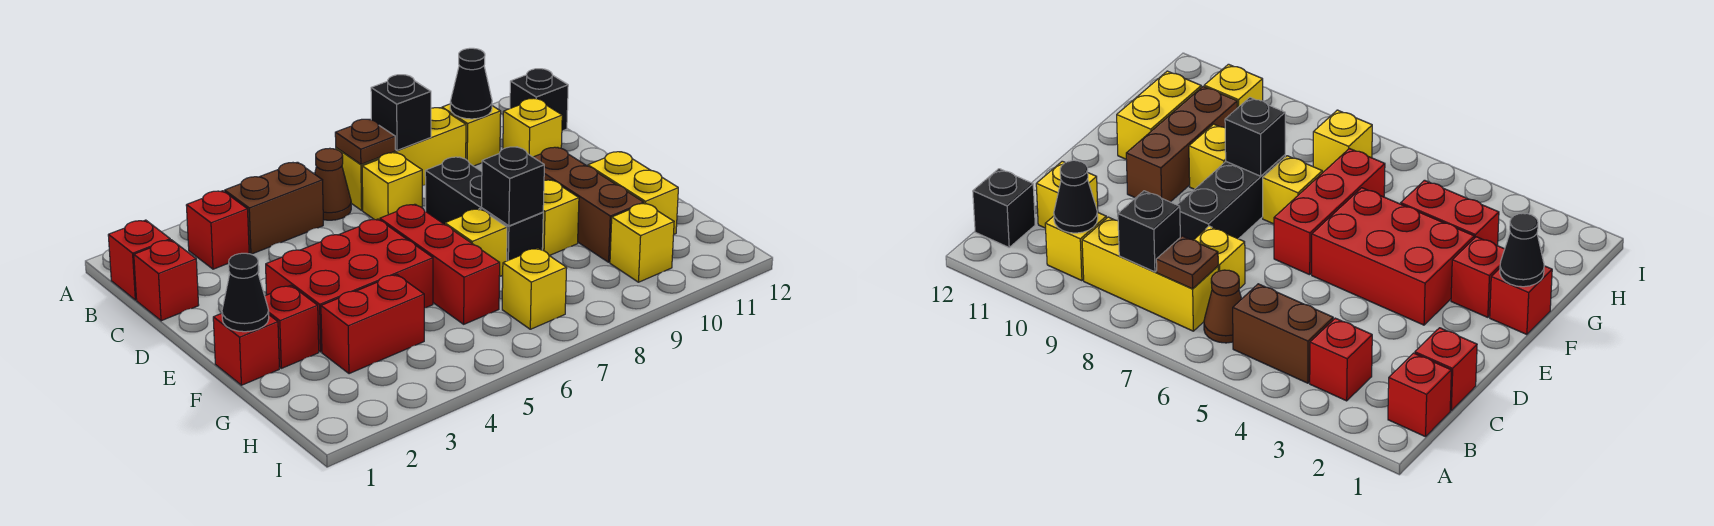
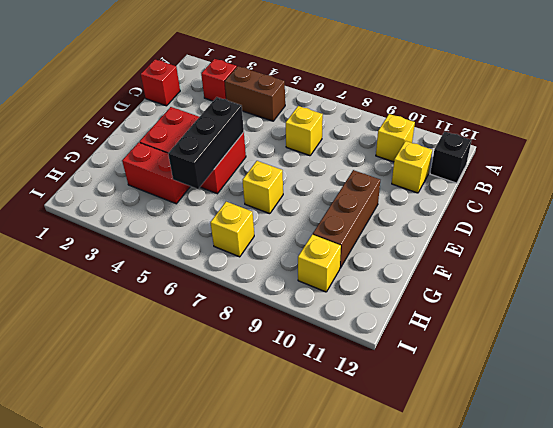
black brick E5:G5 level 2 -> black brick D8:F8 level 1
none -> red brick B1 level 1
none -> brown cone B6 level 1
none -> yellow brick B7:B9 level 1

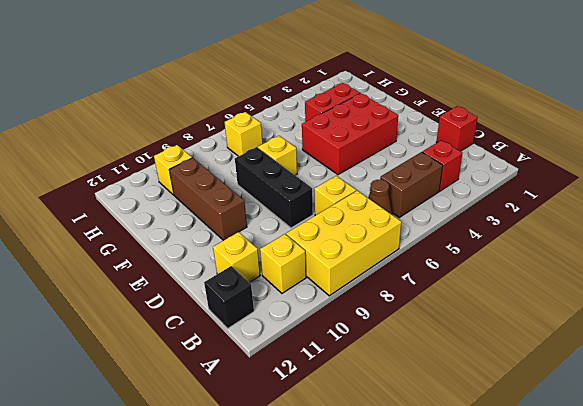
yellow brick A7:B9 level 1 -> yellow brick B7:B9 level 1
none -> red brick B1 level 1
none -> red brick E6:G6 level 1
none -> red brick F1 level 1

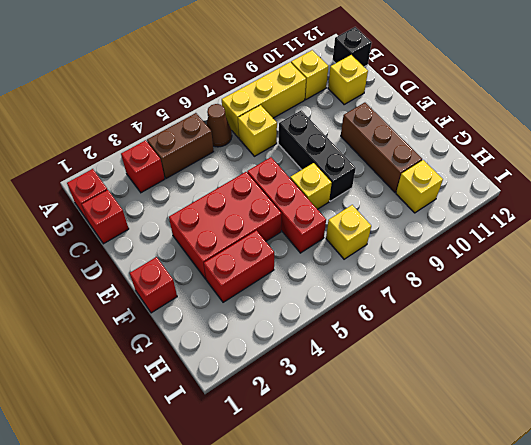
none -> red brick F2 level 1
none -> yellow brick F9 level 1
none -> yellow brick F11:G11 level 1

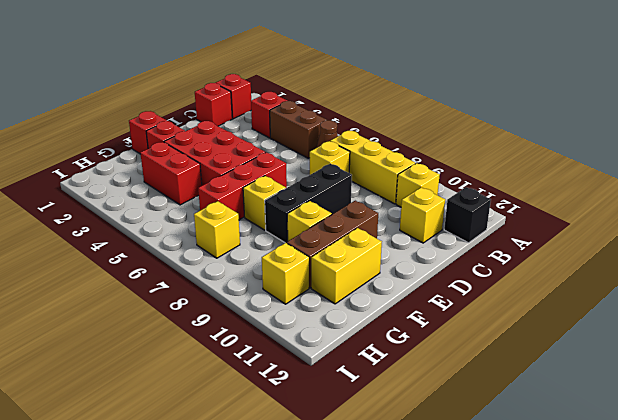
none -> brown plate B7 level 2
none -> black brick B8 level 2
none -> black cone B10 level 2

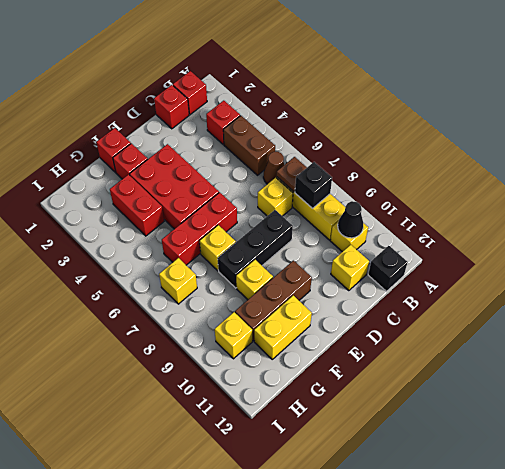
none -> black cone F1 level 2
none -> black brick F8 level 2

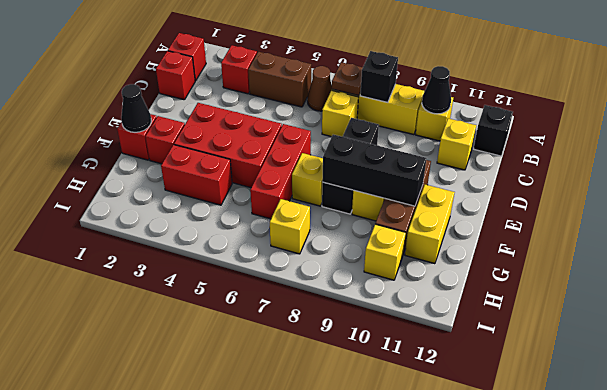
black brick F8:F10 level 2 -> black brick F8 level 2

